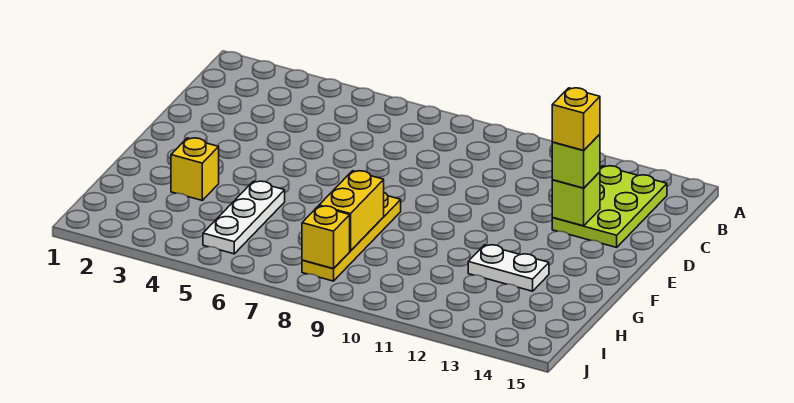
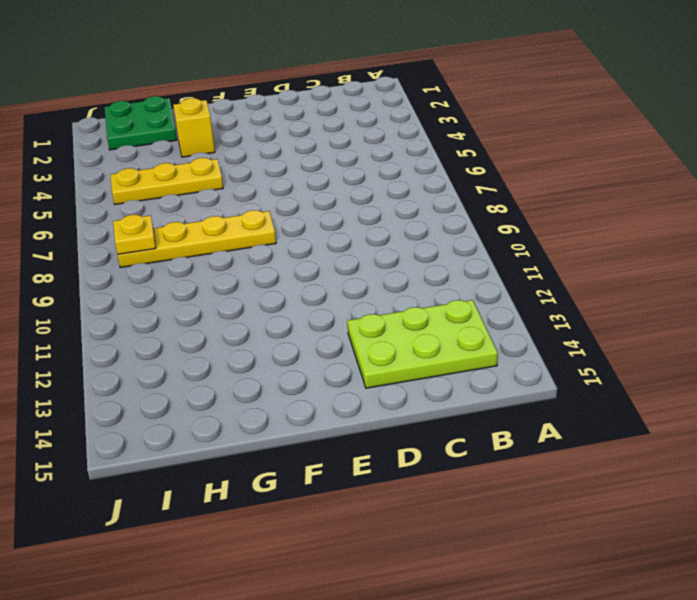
yellow plate G5:I5 level 1 -> white plate G5:I5 level 1
green plate H1:I2 level 1 -> none
yellow plate I8 level 2 -> yellow brick I8 level 2
none -> white plate G12:G13 level 1
none -> lime brick D13 level 2

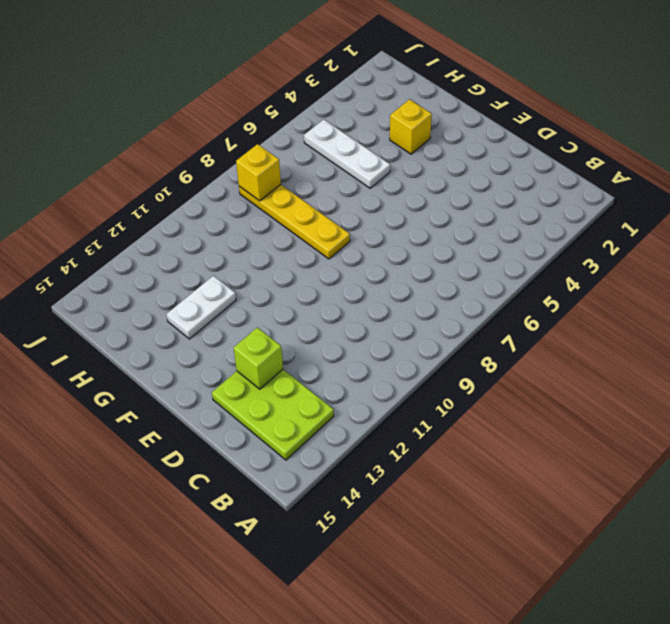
none -> yellow brick G8:H8 level 2
none -> lime brick D13 level 3

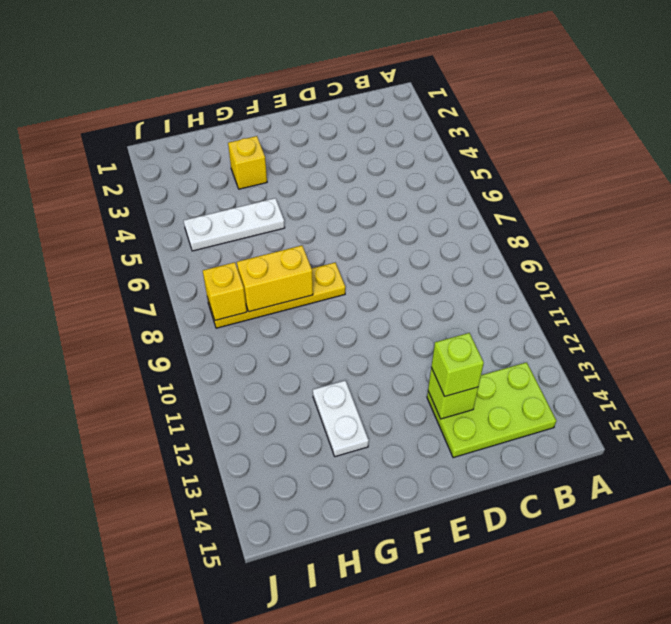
none -> yellow brick D13 level 4

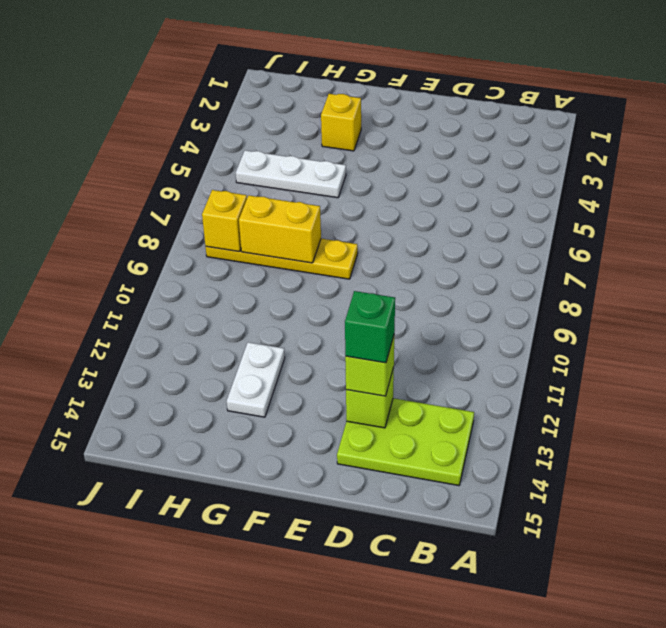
green brick D13 level 4 -> yellow brick D13 level 4

